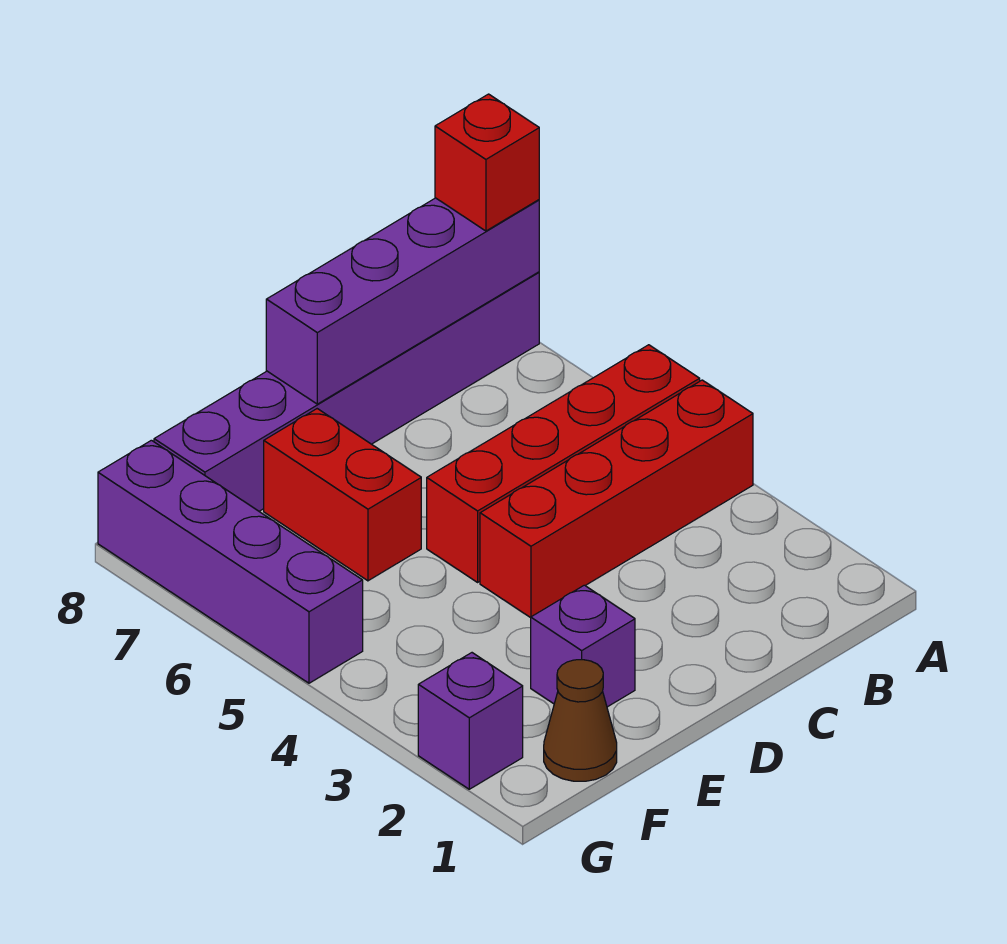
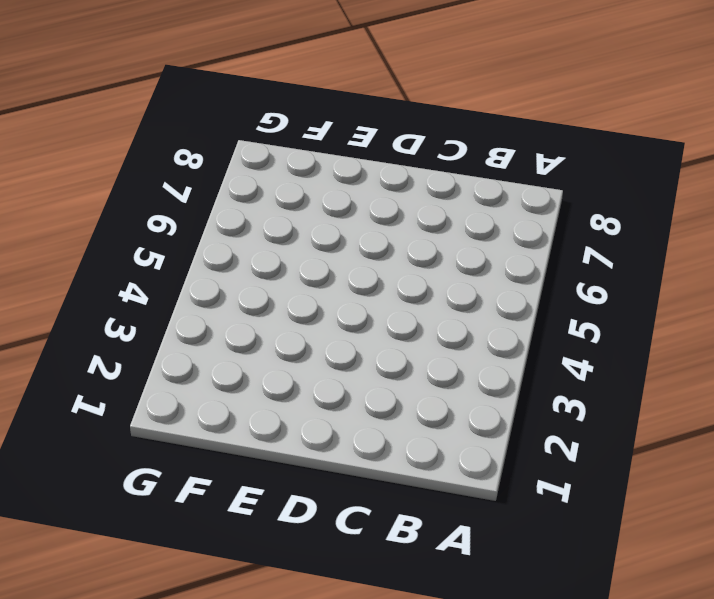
none -> red brick A4:D4 level 1
none -> red brick A5:D5 level 1

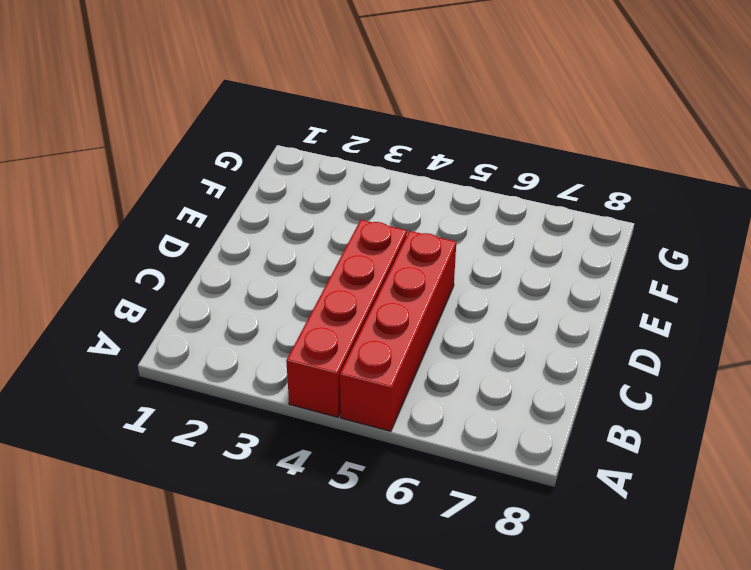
none -> purple brick A8:F8 level 1
none -> purple brick E2 level 1

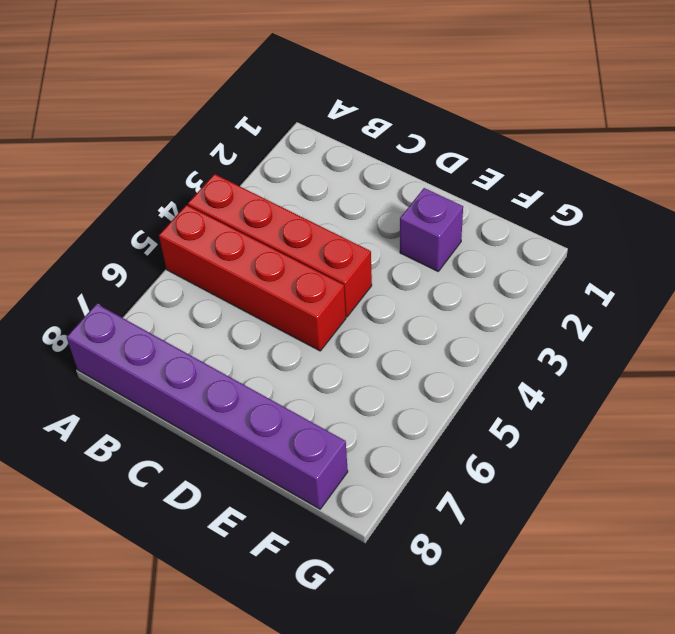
none -> red brick E6:E7 level 1
none -> brown cone F1 level 1

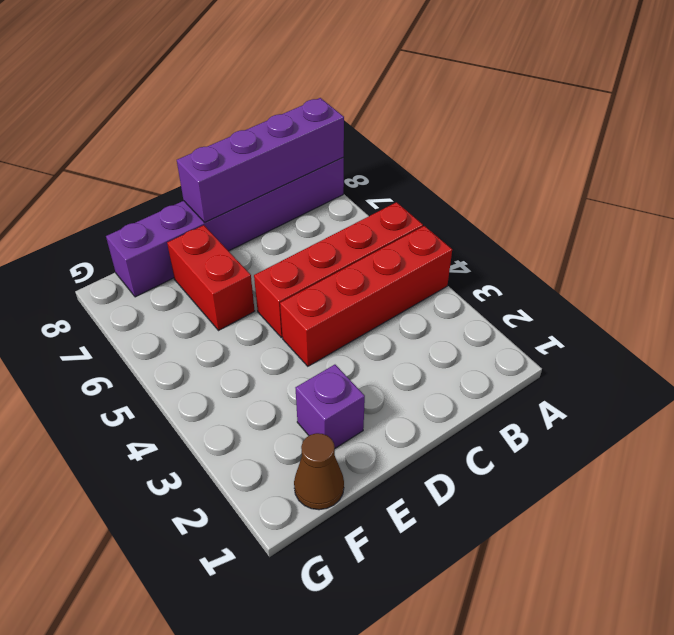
none -> purple brick G2 level 1
none -> purple brick G5:G8 level 1

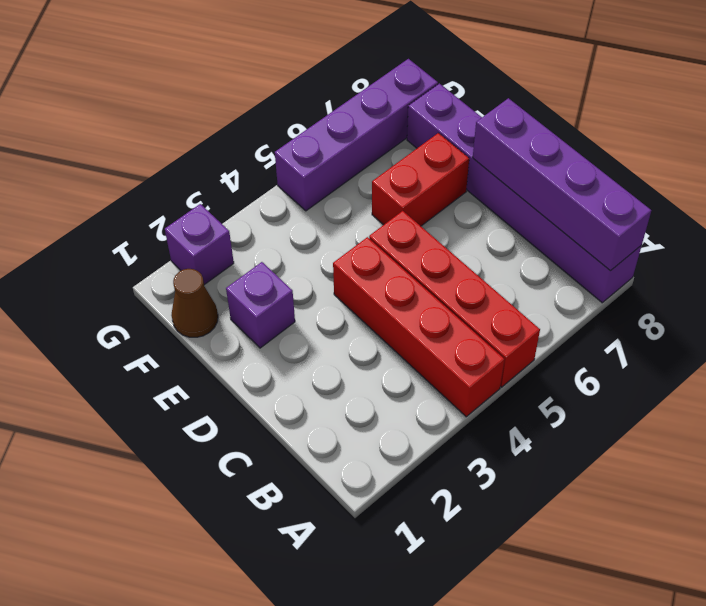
none -> red brick A8 level 3

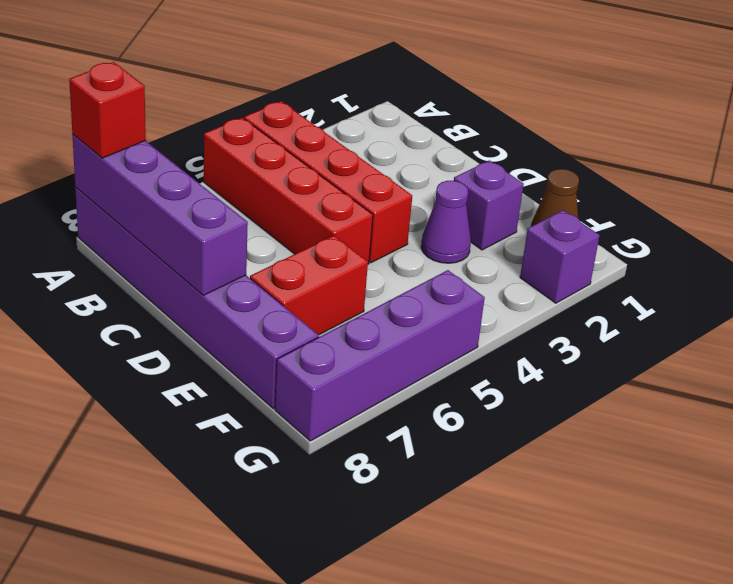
purple cone E3 level 1 -> none

